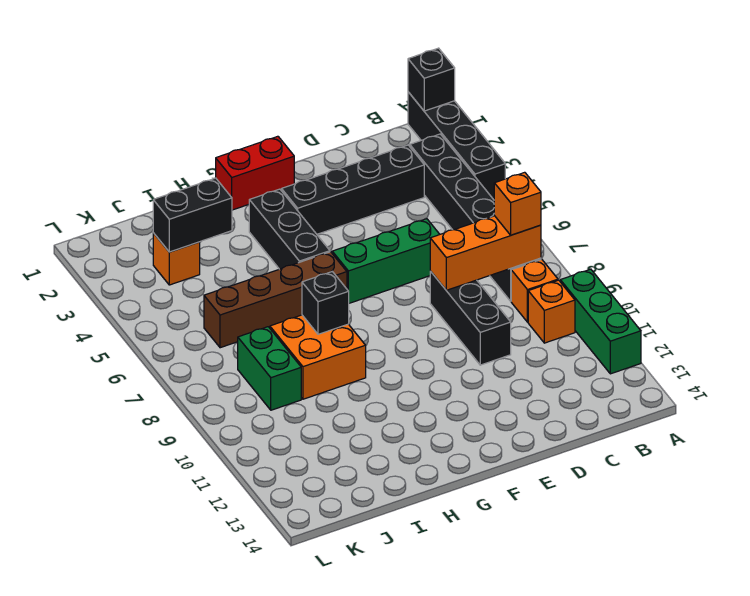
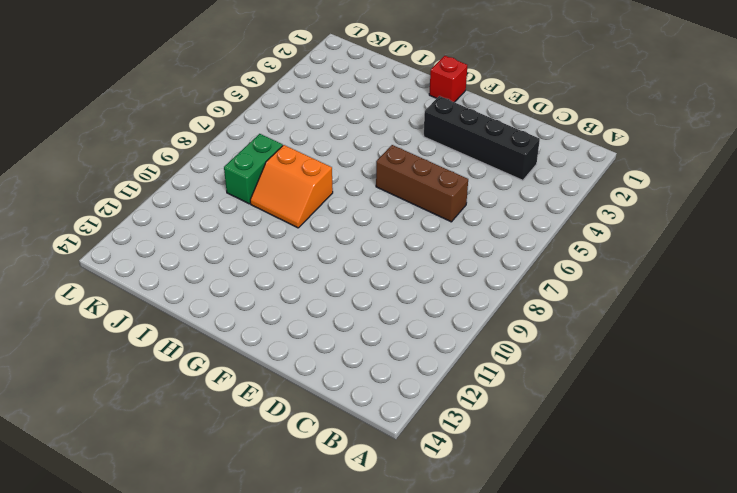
brown brick D6:F6 level 1 -> green brick D6:F6 level 1
red brick G1 level 1 -> red brick F1:G1 level 1
orange slope H8:I9 level 1 top 8 -> orange brick H8:I9 level 1
none -> black brick A1:A4 level 1
none -> green brick A10:A12 level 1
none -> black brick B3:B8 level 1

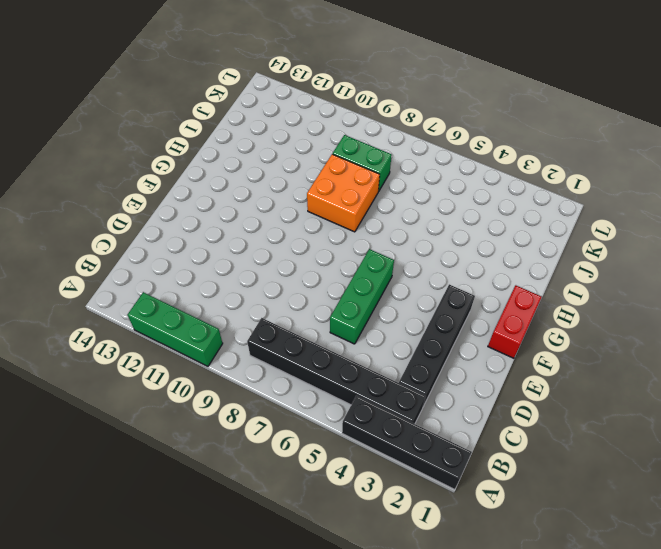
none -> orange brick B9 level 1
none -> orange brick B10 level 1
none -> black brick D8:D10 level 1

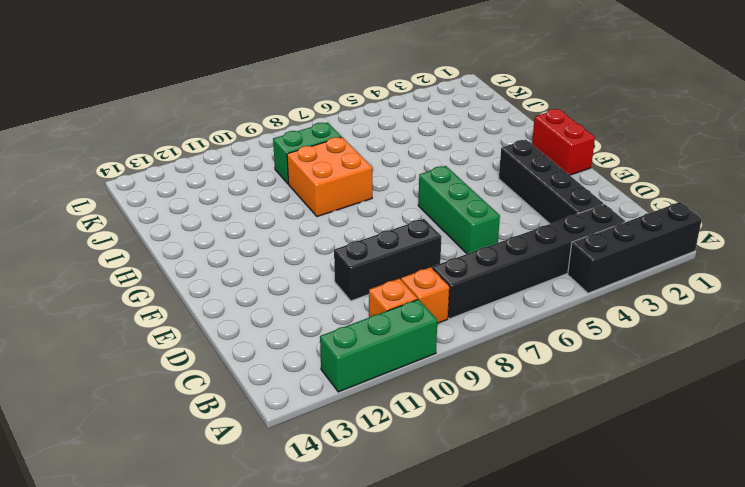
none -> black brick G3:G5 level 1
none -> brown brick G6:J6 level 1
none -> orange brick J3 level 1

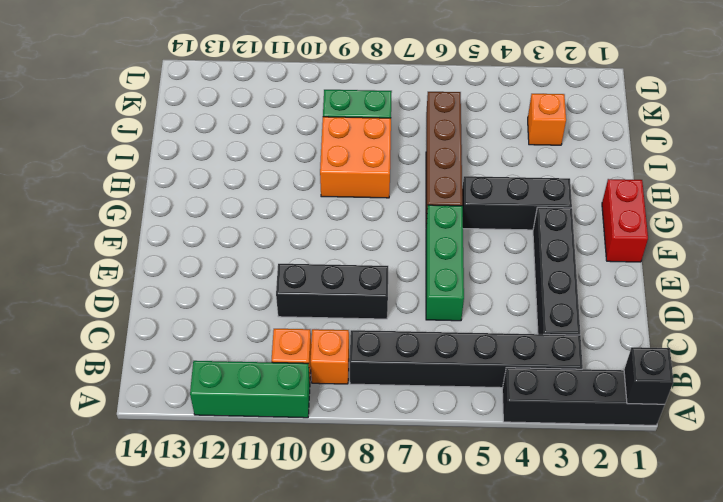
none -> orange brick B8:D8 level 2
none -> black brick H8 level 2
none -> black brick I3:J3 level 2

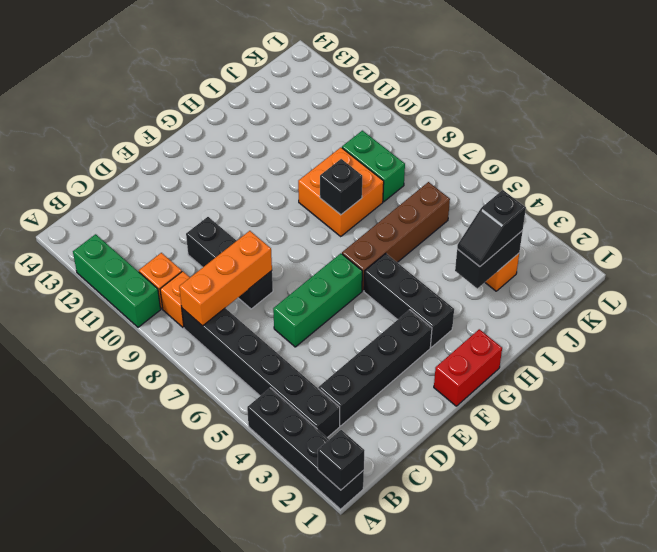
black slope I3:J3 level 3 top J -> none
none -> orange brick B8 level 3

